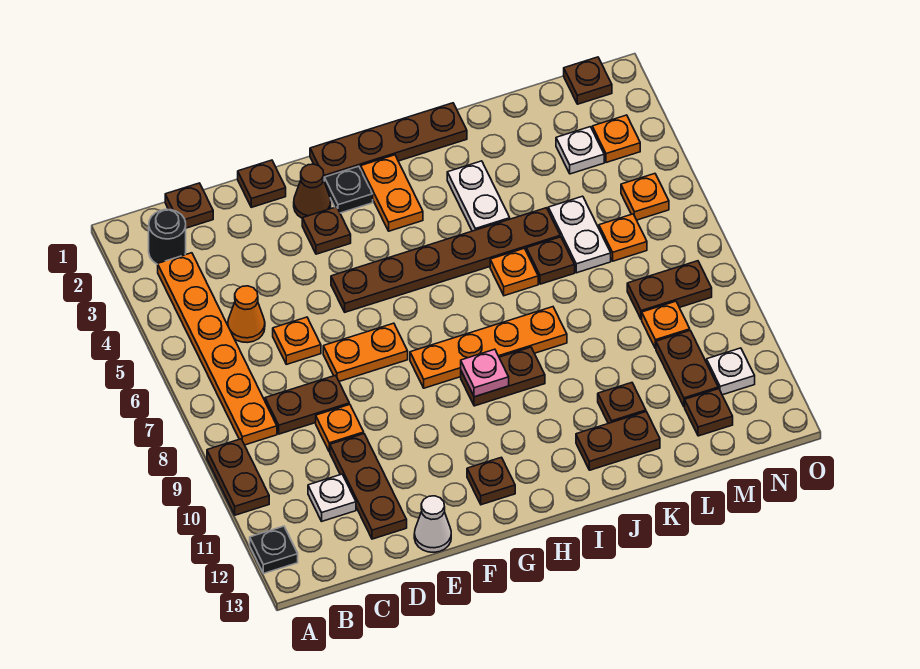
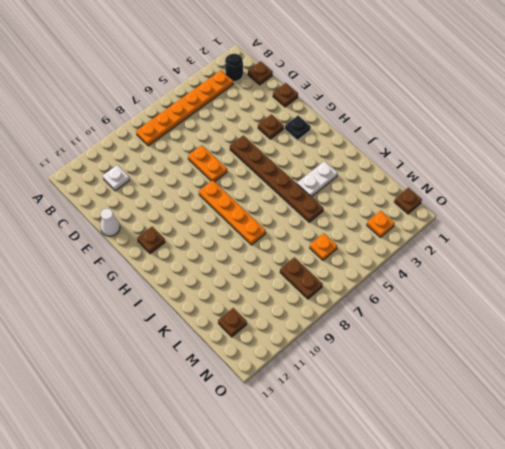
none -> brown plate A9:A10 level 1
none -> black plate A12 level 1
none -> orange cone C5 level 1
none -> brown plate C8:D8 level 1

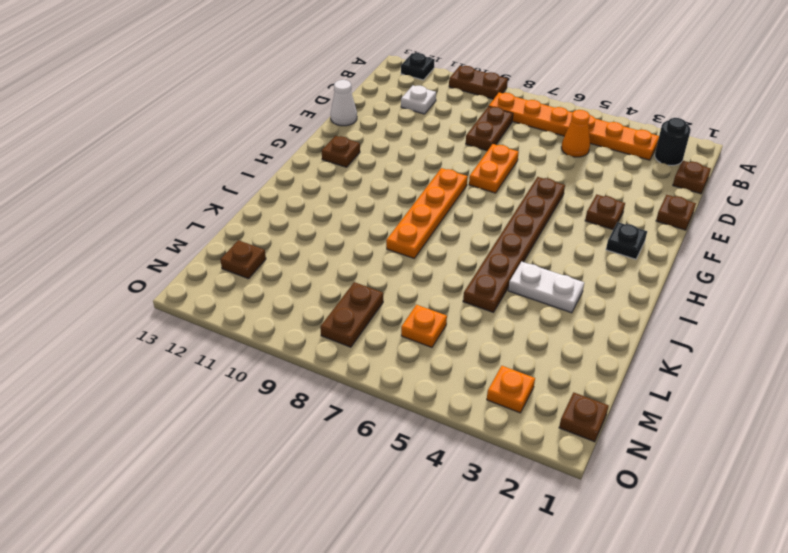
none -> orange plate D6 level 1
none -> orange plate D9 level 1
none -> brown plate D10:D12 level 1
none -> brown cone F2 level 1

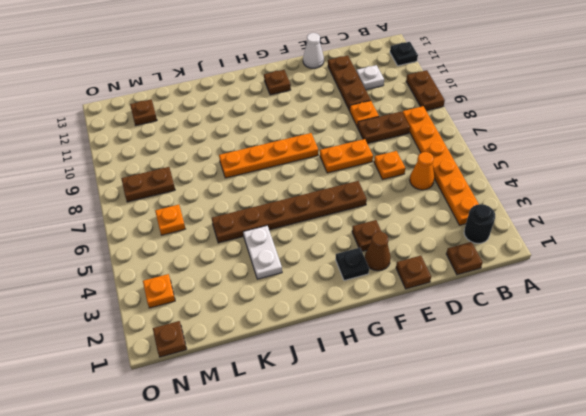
none -> brown plate G1:J1 level 1
none -> orange plate H2:H3 level 1
none -> brown plate H9:I9 level 1
none -> orange plate J6 level 1

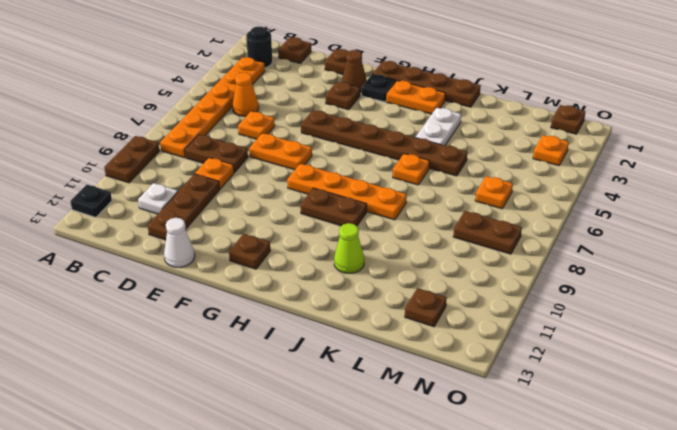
orange plate H2:I2 level 1 -> orange plate H2:H3 level 1
lime cone J11 level 1 -> none
none -> brown plate J12:K12 level 1
none -> brown plate K6 level 1
none -> brown plate K11 level 1
none -> white plate L5:L6 level 1

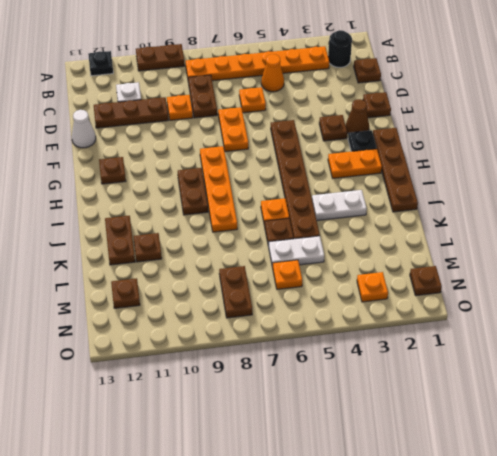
none -> white plate M3 level 1
none -> orange plate M9 level 1
none -> brown plate M10:M11 level 1
none -> orange plate N5 level 1

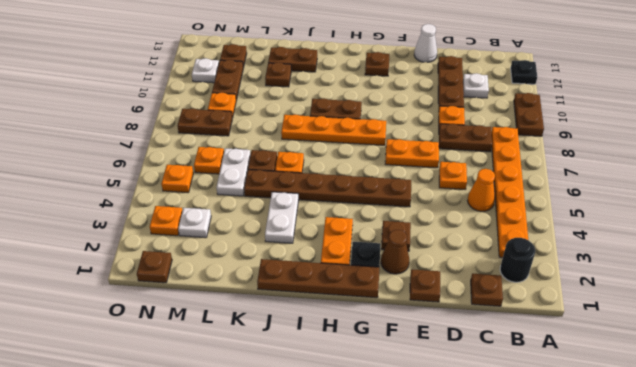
none -> pink plate H9 level 2

